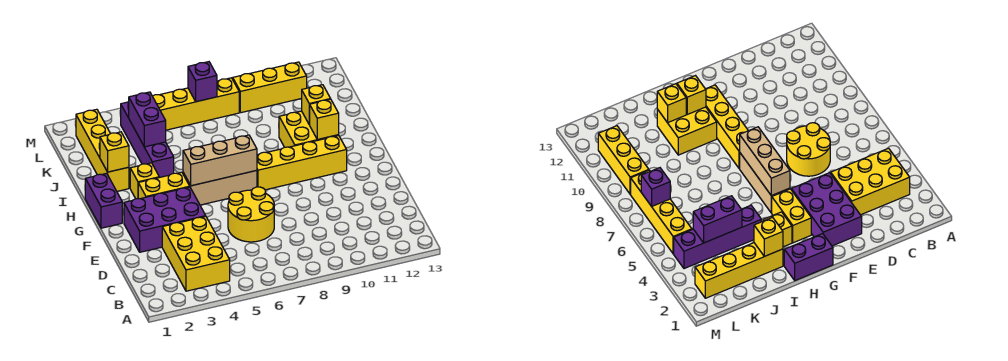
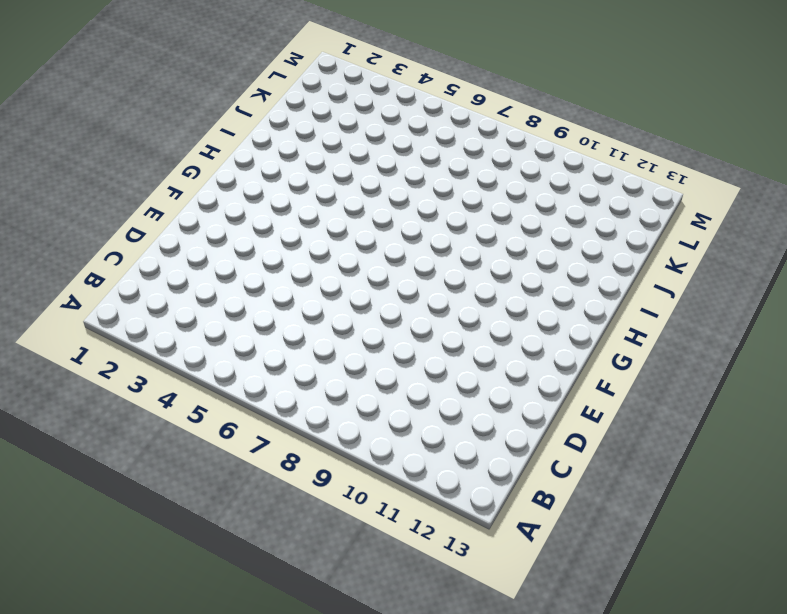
none -> yellow brick B3:D4 level 1
none -> yellow round brick D6:E7 level 1
none -> purple brick E2:F4 level 1

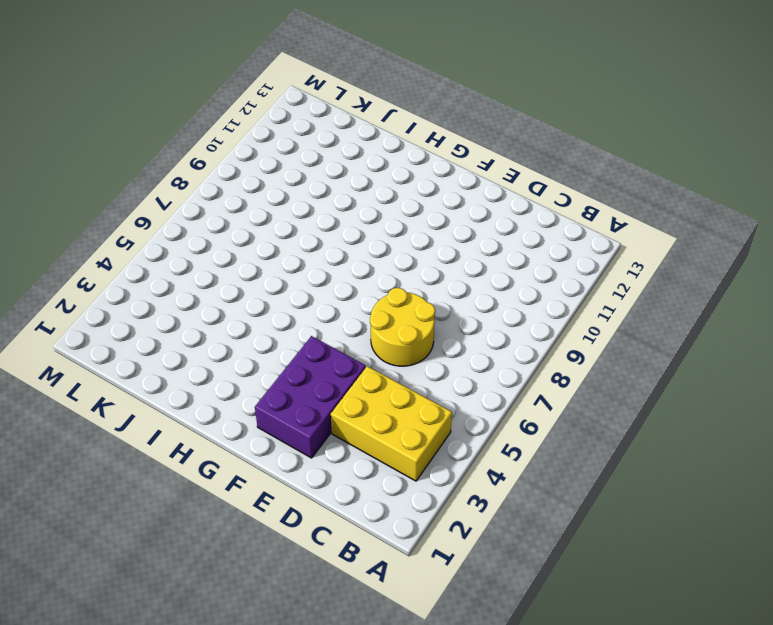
none -> purple brick G1:H1 level 1
none -> yellow brick G3:G4 level 1
none -> tan brick G5:G7 level 1

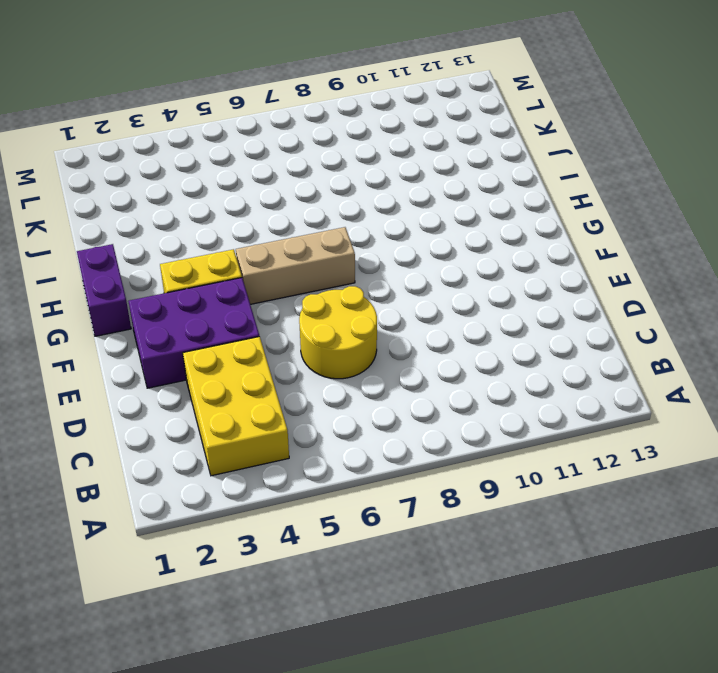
none -> yellow brick G8:G11 level 1
none -> yellow brick H3 level 1
none -> yellow brick H10:I11 level 1

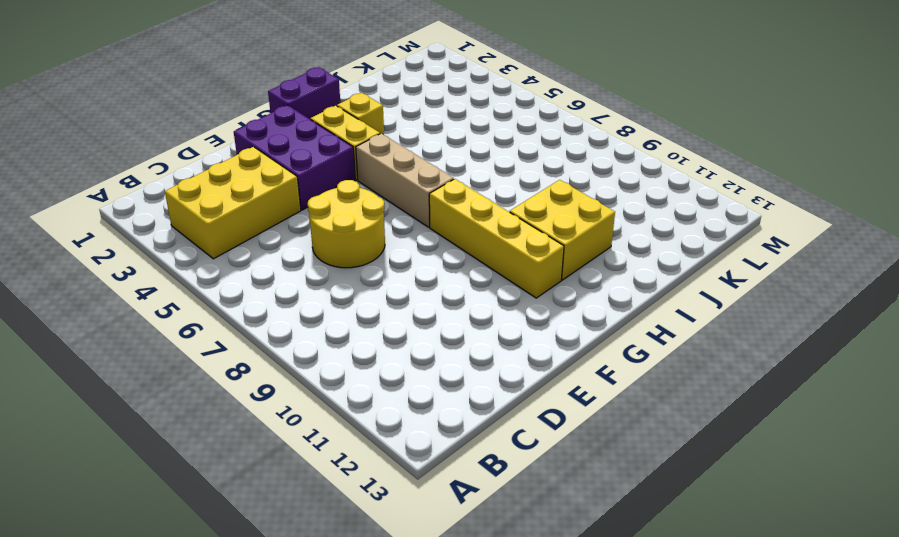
none -> yellow brick I2:L2 level 1
none -> purple brick I4:L4 level 1
none -> yellow brick L5:L8 level 1

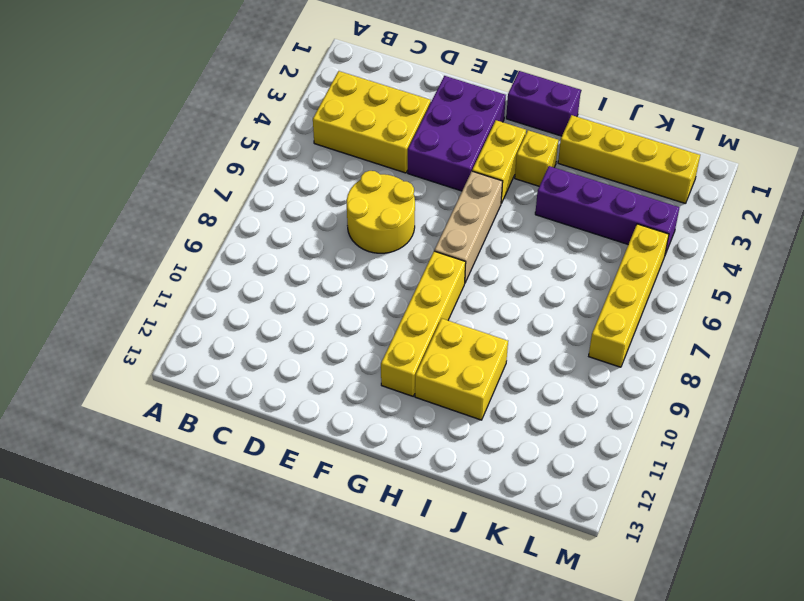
none -> yellow brick L9:L11 level 1
none -> tan brick G5:G7 level 2
none -> yellow brick H11 level 2

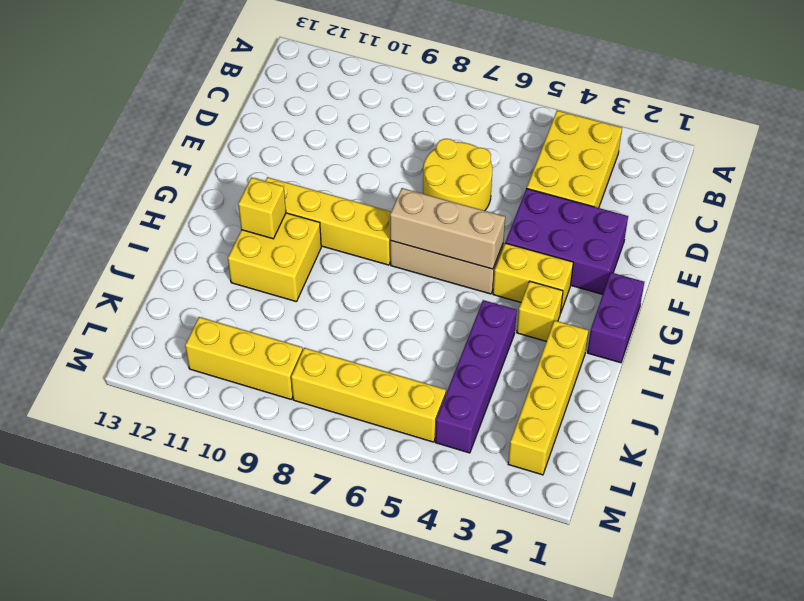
none -> yellow brick I2 level 2
none -> yellow brick I11 level 2
none -> purple brick J4:K4 level 2

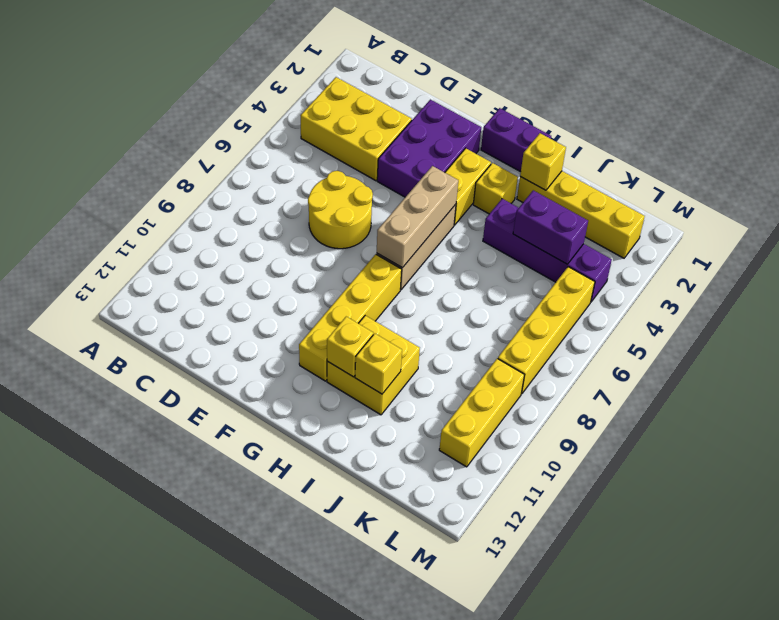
none -> purple brick L7 level 2

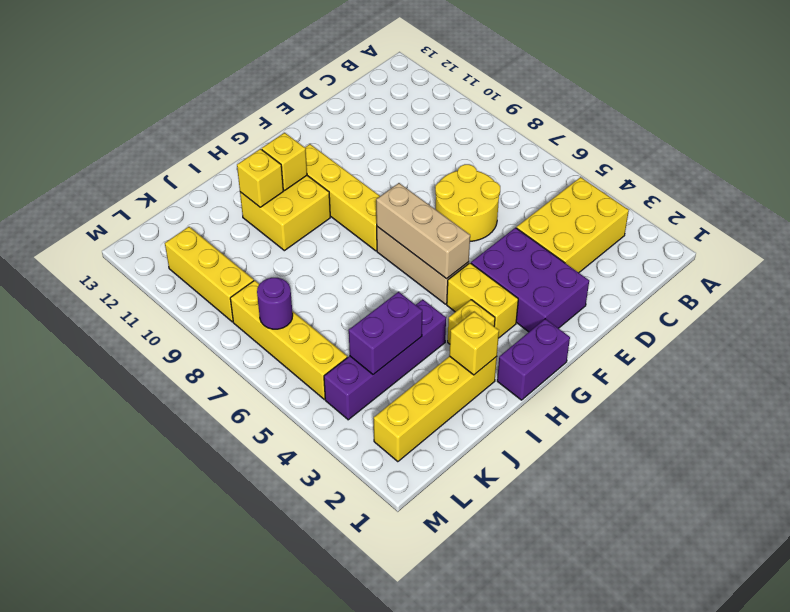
purple round brick L7 level 2 -> purple brick L7 level 2

